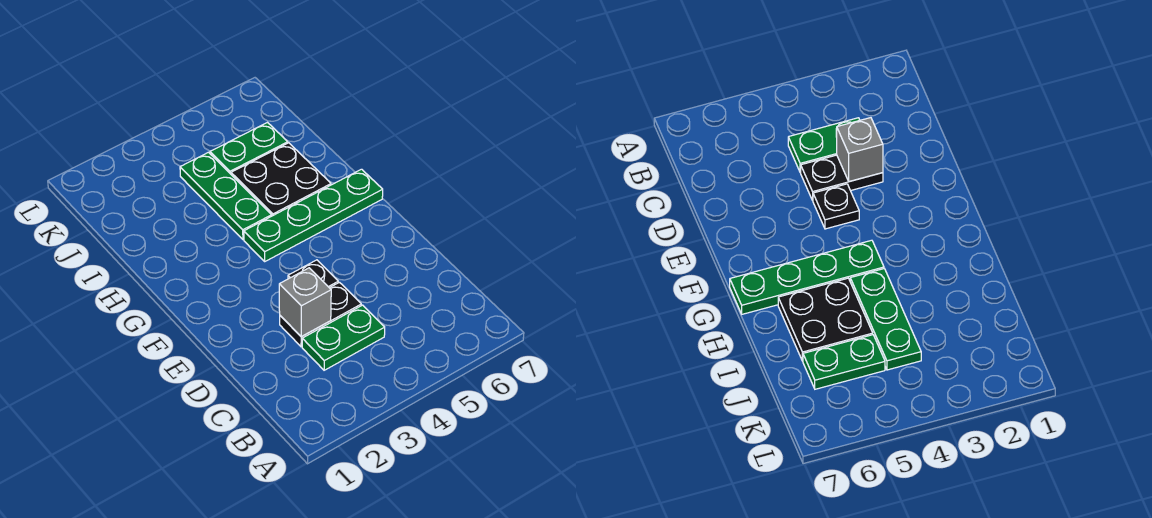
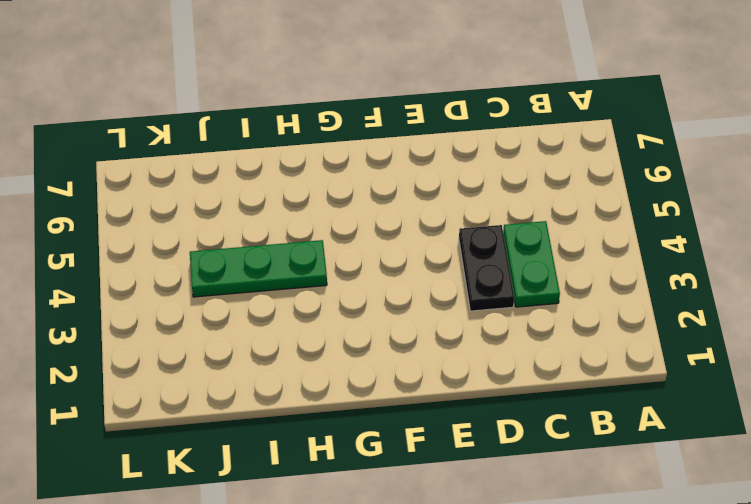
none -> black plate E4 level 1
none -> green plate G4:G7 level 1

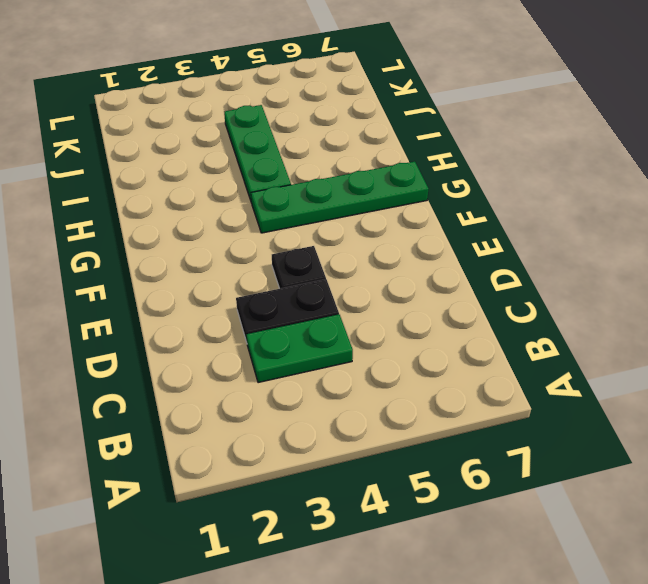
none -> black plate H5:I6 level 1
none -> green plate J5:J6 level 1

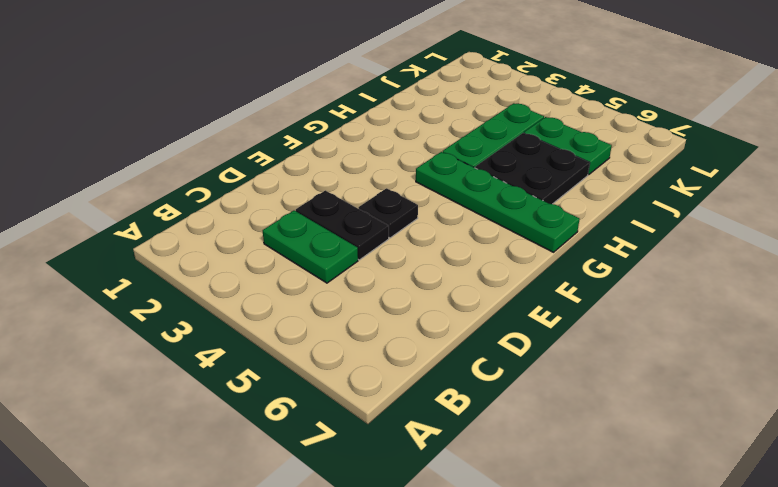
none -> grey brick D3 level 2

